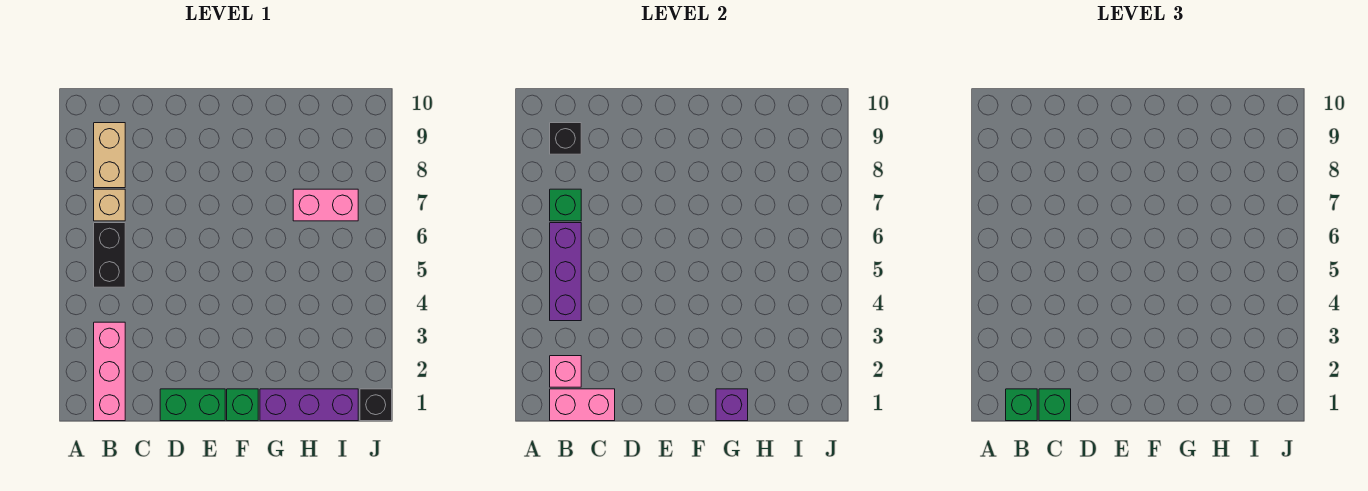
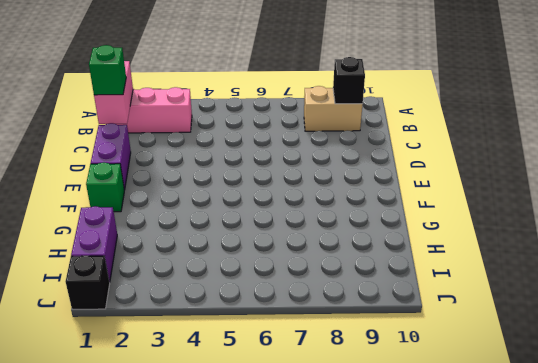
purple brick D1:E1 level 1 -> green brick D1:E1 level 1
purple brick H1:I1 level 1 -> purple brick G1:I1 level 1
none -> black brick B5:B6 level 1
none -> tan brick B7 level 1
none -> pink brick H7:I7 level 1

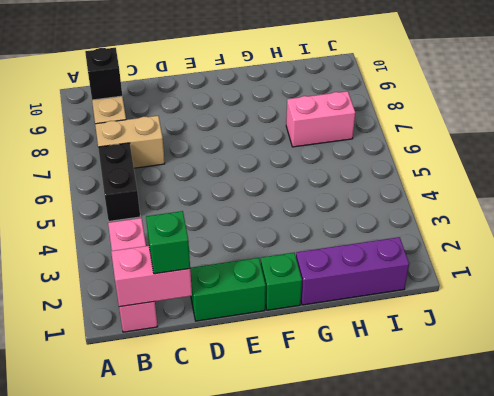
tan brick B7:C7 level 1 -> tan brick B7 level 1
none -> black brick J1 level 1
none -> pink brick B2 level 2
none -> purple brick B4:B6 level 2

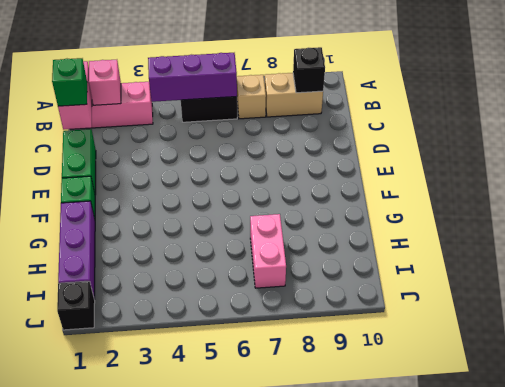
none -> green brick B7 level 2
none -> purple brick G1 level 2
none -> green brick B1 level 3

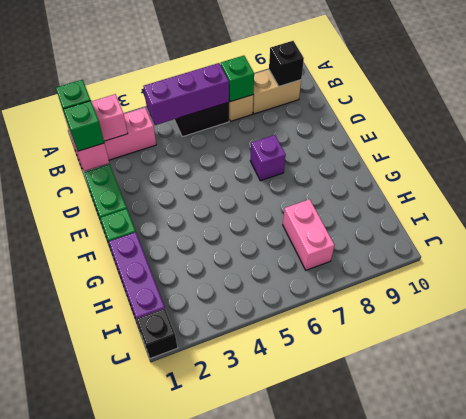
purple brick E7 level 1 -> purple brick G1 level 2

